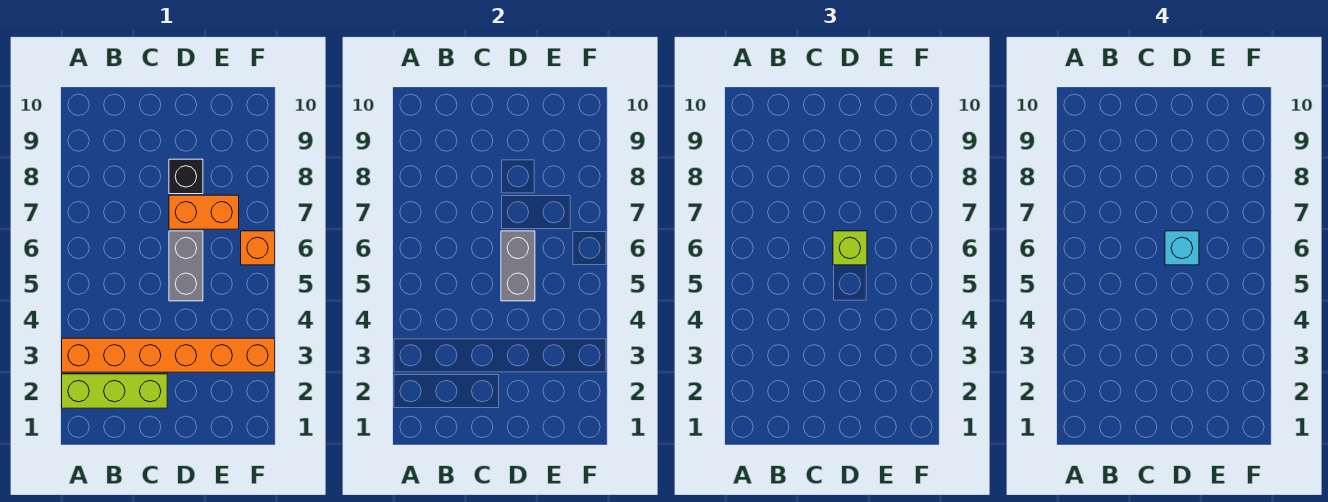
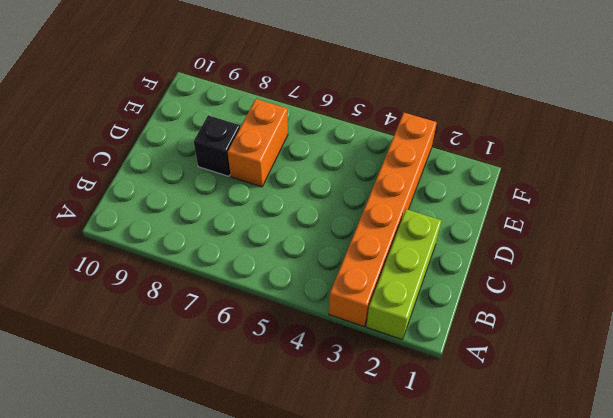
none -> grey brick D5:D6 level 1
none -> orange brick F6 level 1

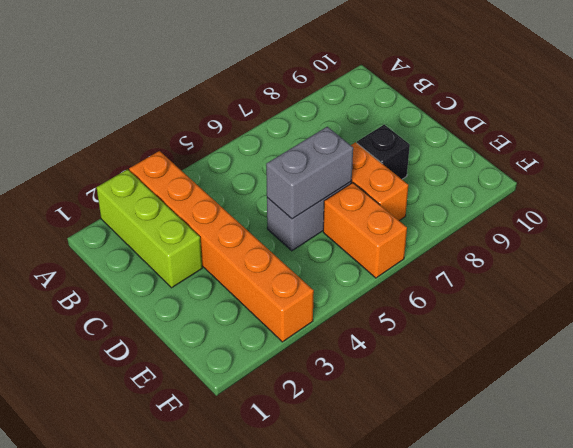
orange brick E6:F6 level 1 -> orange brick F6 level 1
none -> lime brick D6 level 3
none -> cyan brick D6 level 4

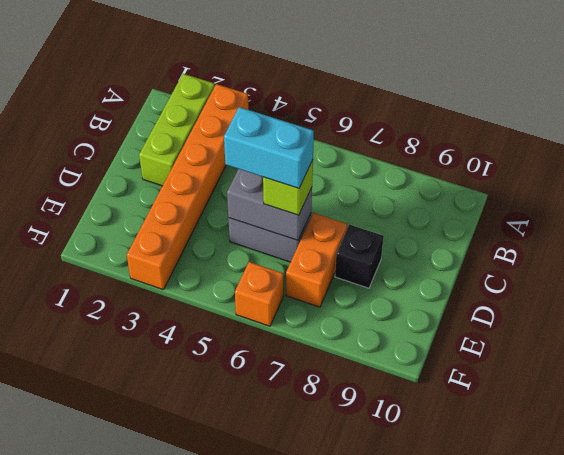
cyan brick D5:D6 level 4 -> cyan brick D6 level 4

